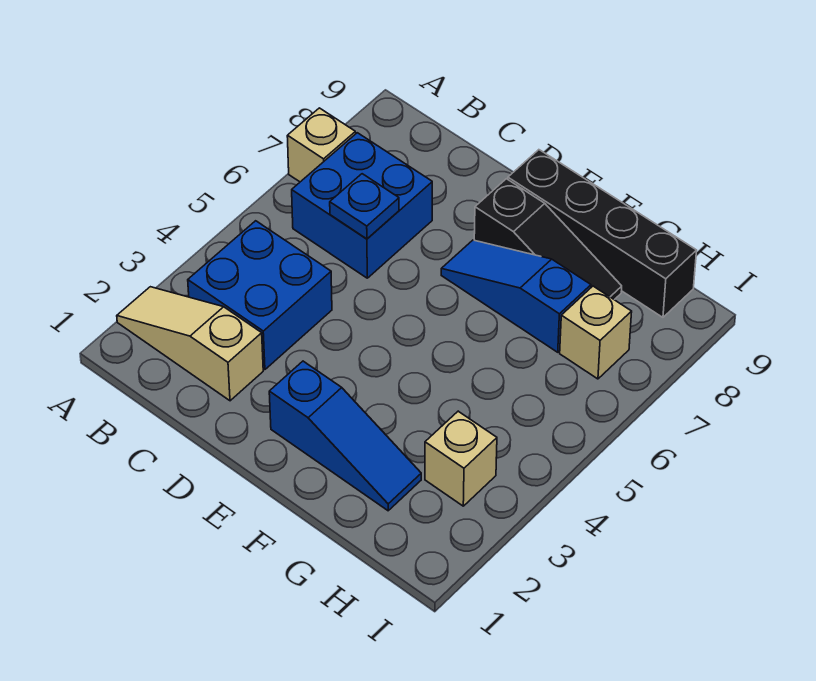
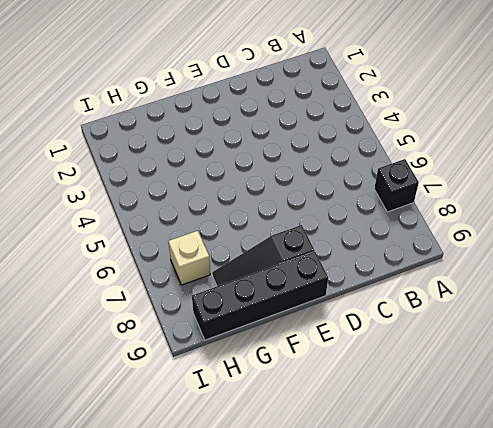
black brick A7 level 1 -> tan brick A7 level 1
none -> tan slope A2:C2 level 1 top C
none -> blue brick B3:C4 level 1

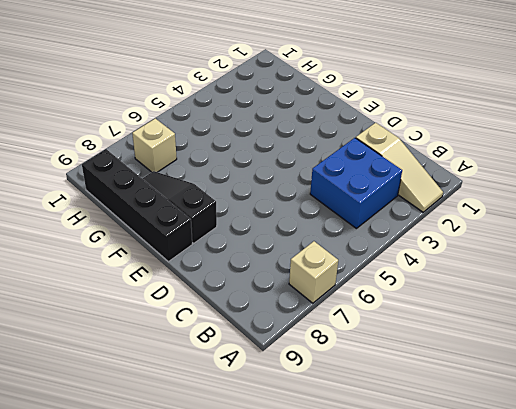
none -> blue brick B6:C7 level 1
none -> blue slope E2:G2 level 1 top E

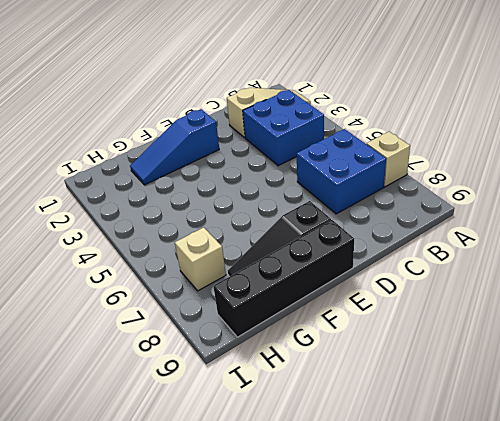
none -> blue slope E7:G7 level 1 top G
none -> tan brick H3 level 1

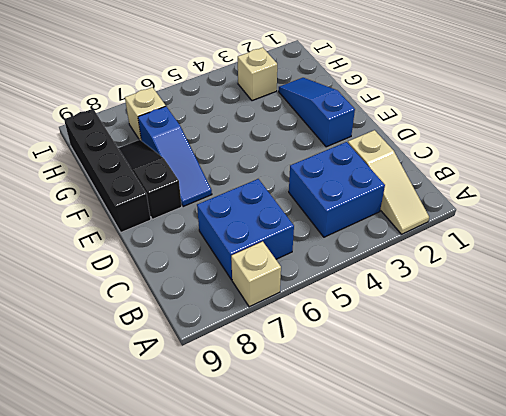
none -> blue plate C6 level 2

